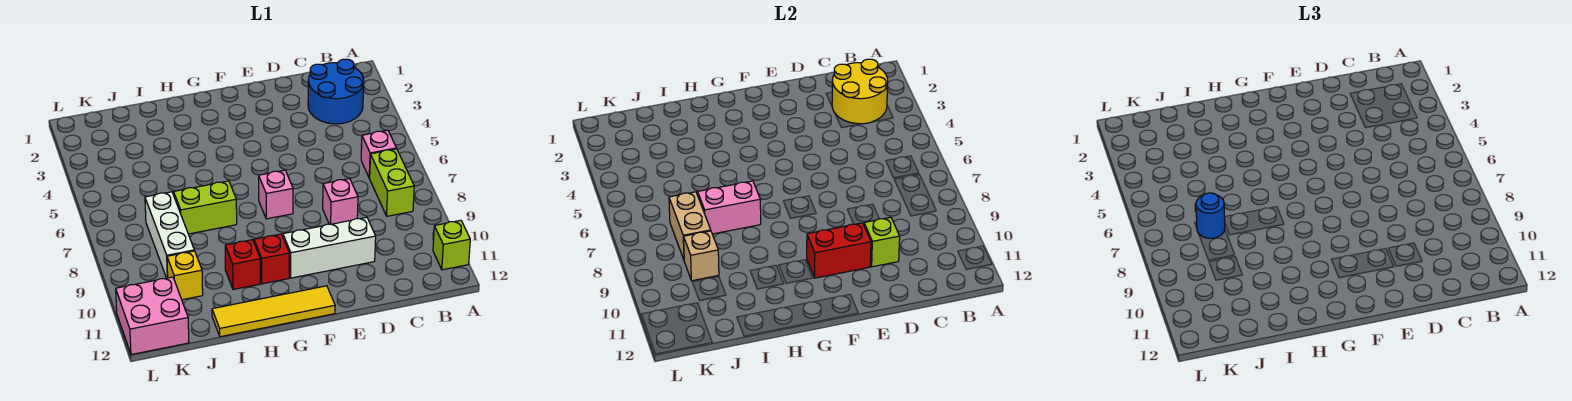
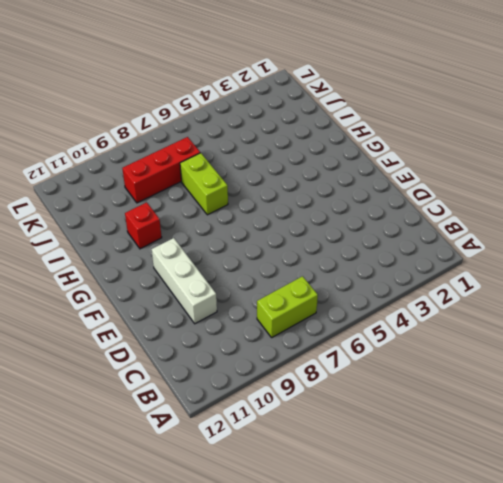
red brick J7:J9 level 1 -> white brick J7:J9 level 1
none -> lime brick A11 level 1
none -> blue round brick B2:C3 level 1
none -> pink brick B6 level 1

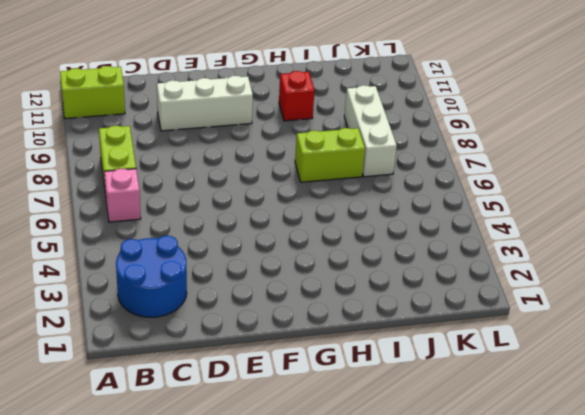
lime brick A11:B11 level 1 -> lime brick A11 level 1
none -> pink brick D8 level 1
none -> pink brick F7 level 1
none -> yellow tile F12:I12 level 1

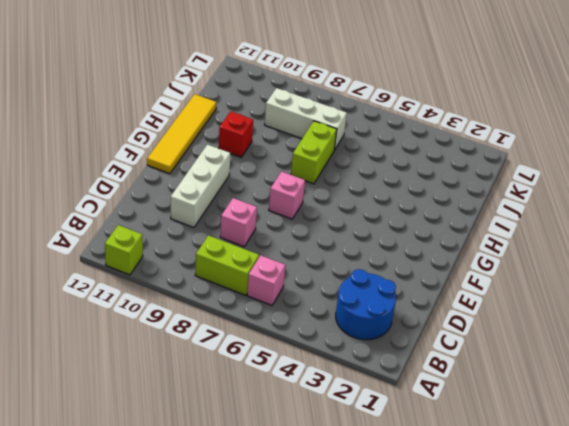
none -> red brick G10 level 1
none -> yellow brick J10 level 1
none -> pink brick K11:L12 level 1

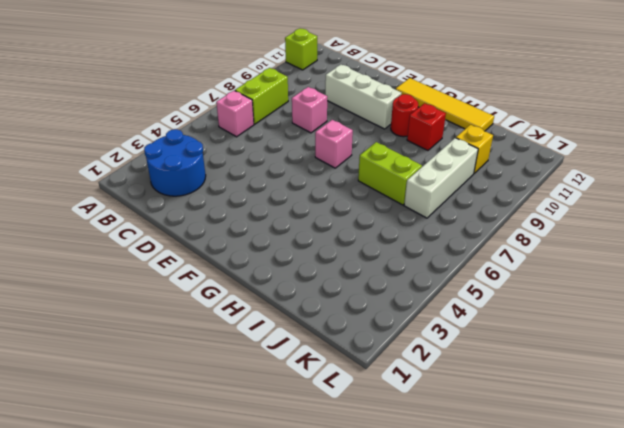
red round brick G10 level 1 -> red brick G10 level 1
none -> pink brick K11:L12 level 1
none -> yellow round brick B2:C3 level 2
none -> lime brick D10 level 2

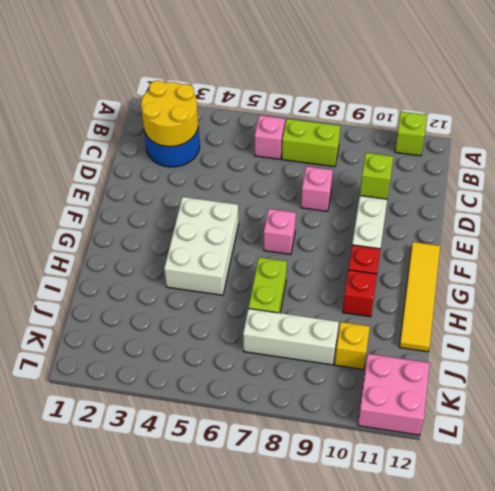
white brick F4:H5 level 1 -> none
none -> red brick E10:F10 level 2
none -> pink brick H7:I7 level 2
none -> tan brick J7:J8 level 2

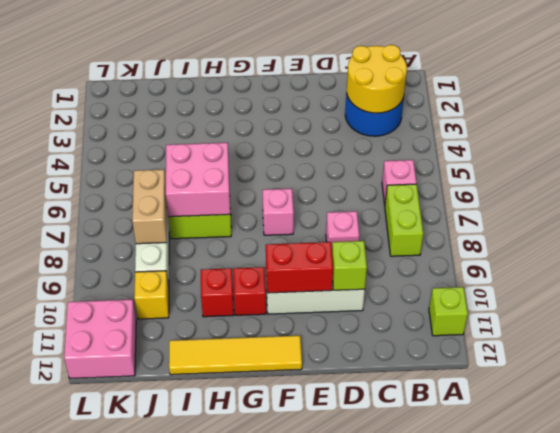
pink brick H6:I7 level 2 -> pink brick H7:I7 level 2
none -> tan brick J9 level 2
none -> blue round brick J7 level 3

